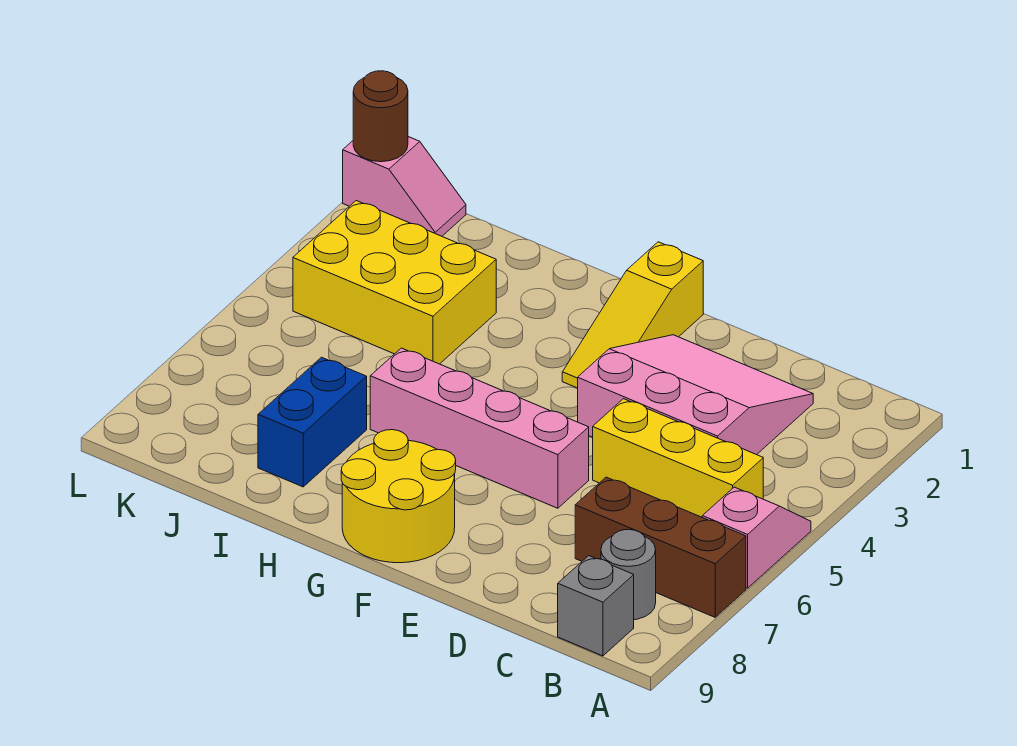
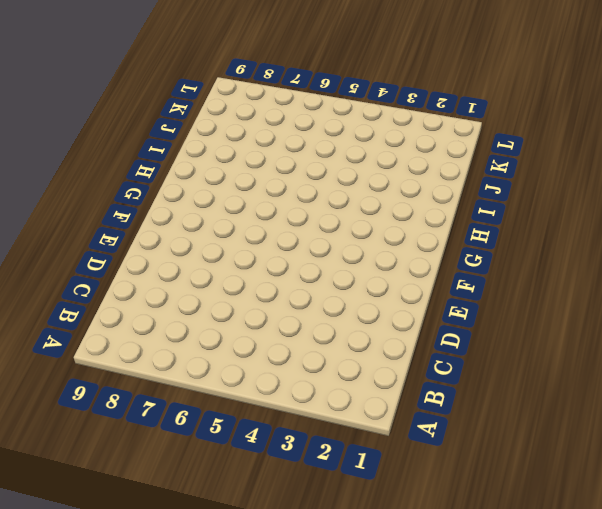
none -> pink slope A5:A6 level 1 top 6
none -> brown brick A7:C7 level 1
none -> yellow brick B5:D5 level 1

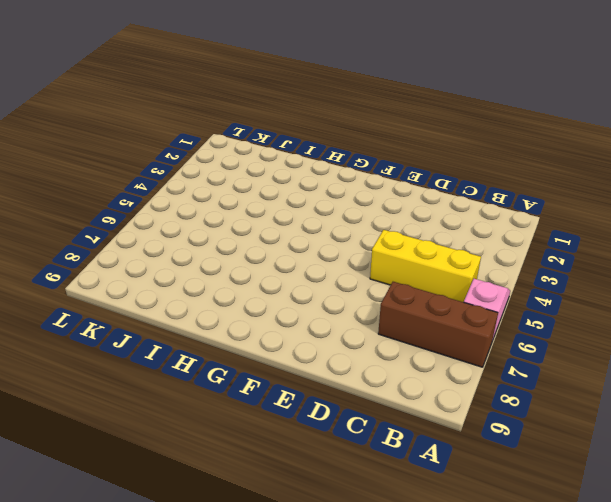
none -> grey round brick B8 level 1
none -> grey brick B9 level 1
none -> pink slope C2:E4 level 1 top 4

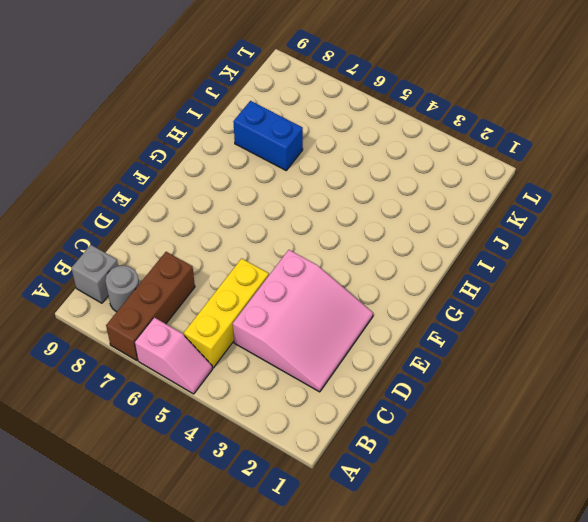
none -> pink brick E6:H6 level 1
none -> yellow slope F1:F3 level 1 top 1
none -> yellow round brick F8:G9 level 1

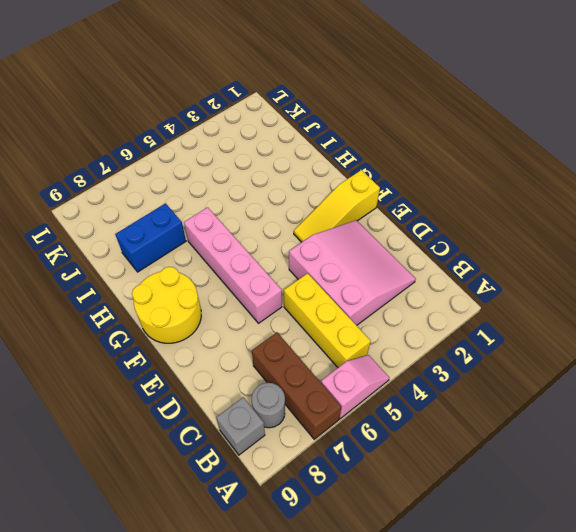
none -> yellow brick I3:K4 level 1
none -> pink slope K1:L1 level 1 top L
none -> brown round brick L1 level 2

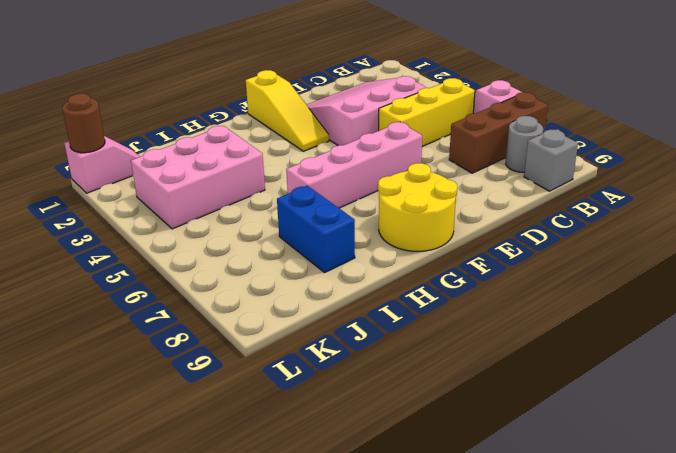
pink brick I3:K4 level 1 -> yellow brick I3:K4 level 1

